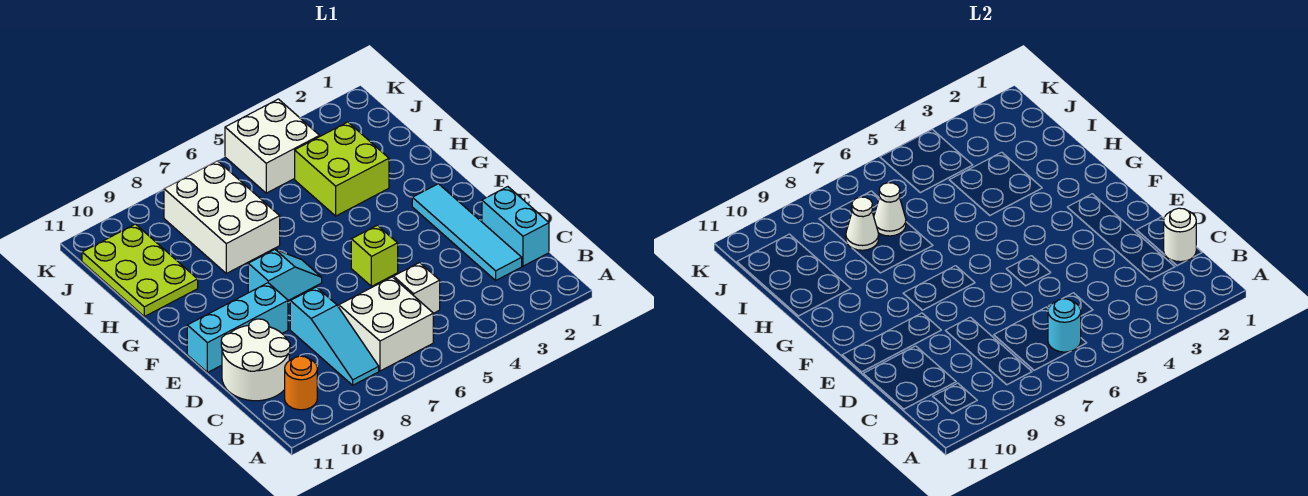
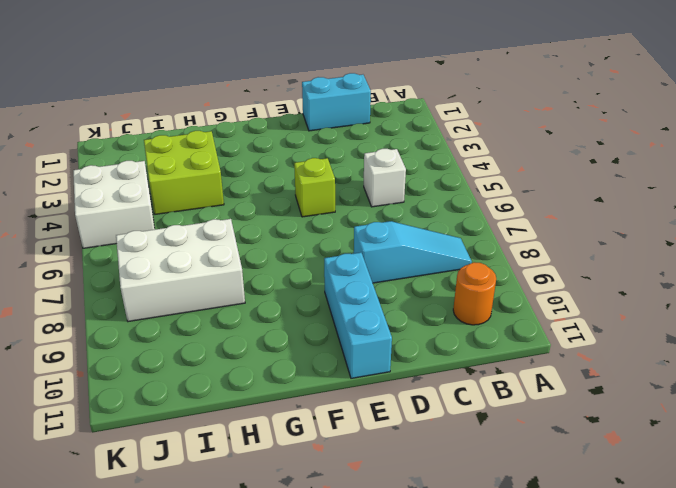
none -> white brick B6:C7 level 1
none -> cyan tile C2:F2 level 1
none -> white round brick C10:D11 level 1

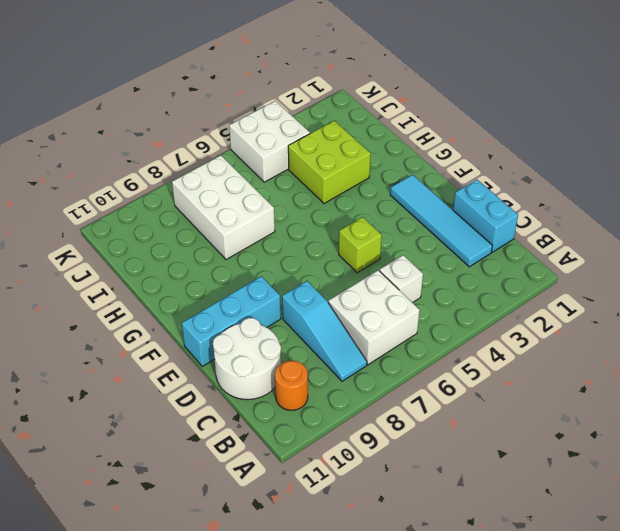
none -> cyan slope F7:F8 level 1 top 8
none -> lime plate H10:J11 level 1
none -> cyan round brick B6 level 2

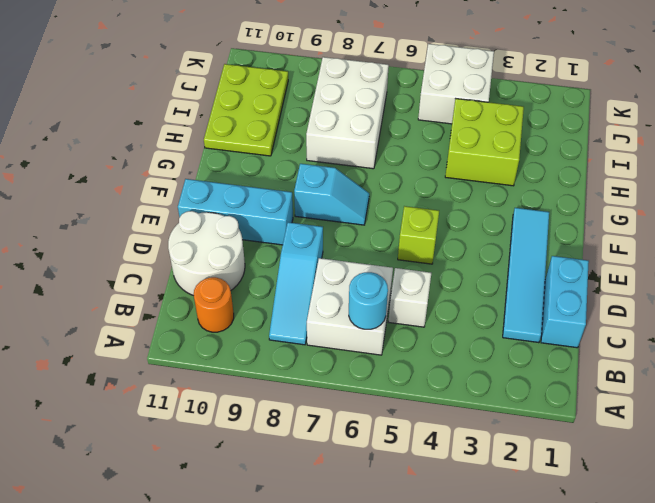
none -> white round brick C1 level 2
none -> white cone I7 level 2
none -> white cone I8 level 2

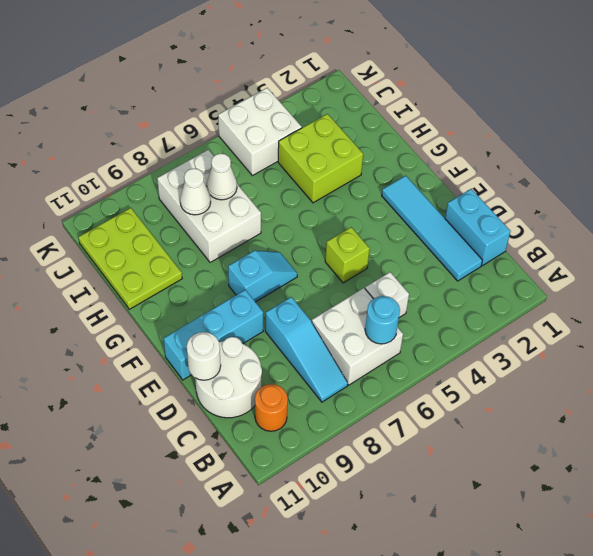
white round brick D11 level 2 -> white round brick C1 level 2

